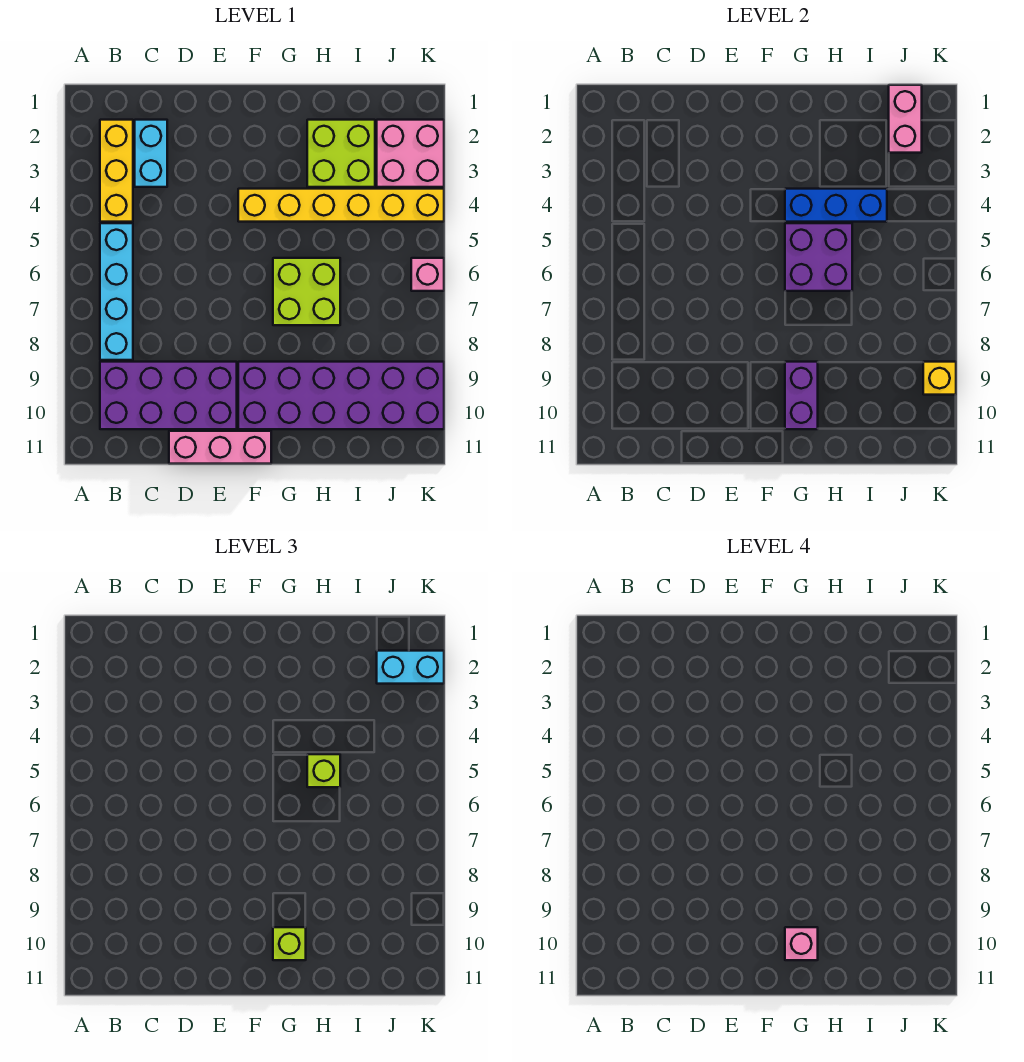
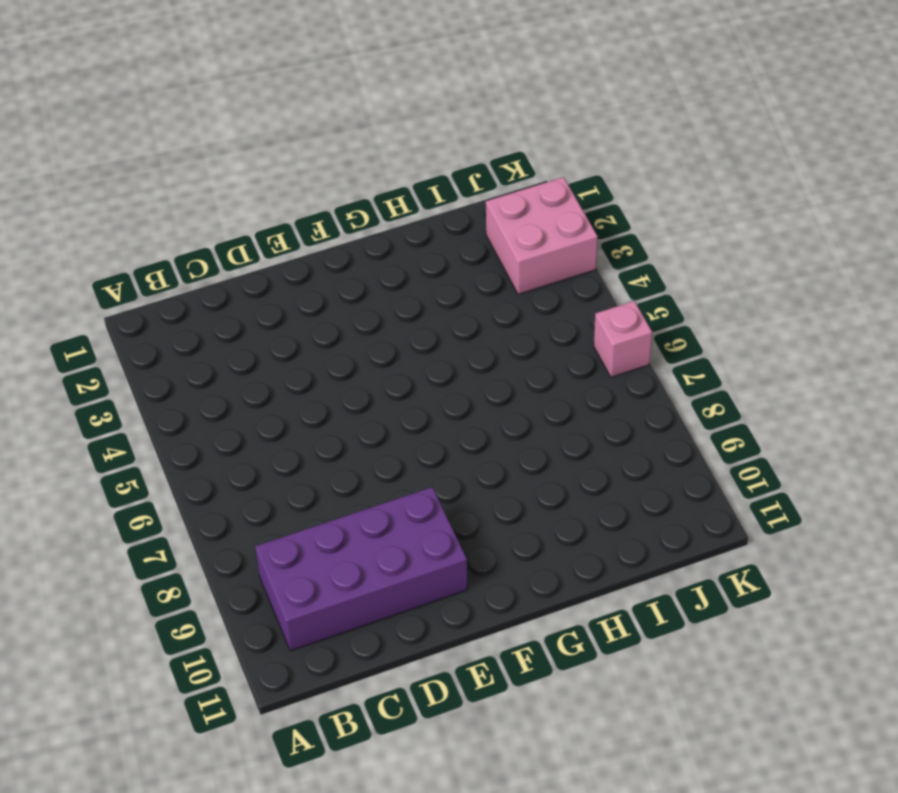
none -> yellow brick B2:B4 level 1
none -> cyan brick B5:B8 level 1
none -> cyan brick C2:C3 level 1

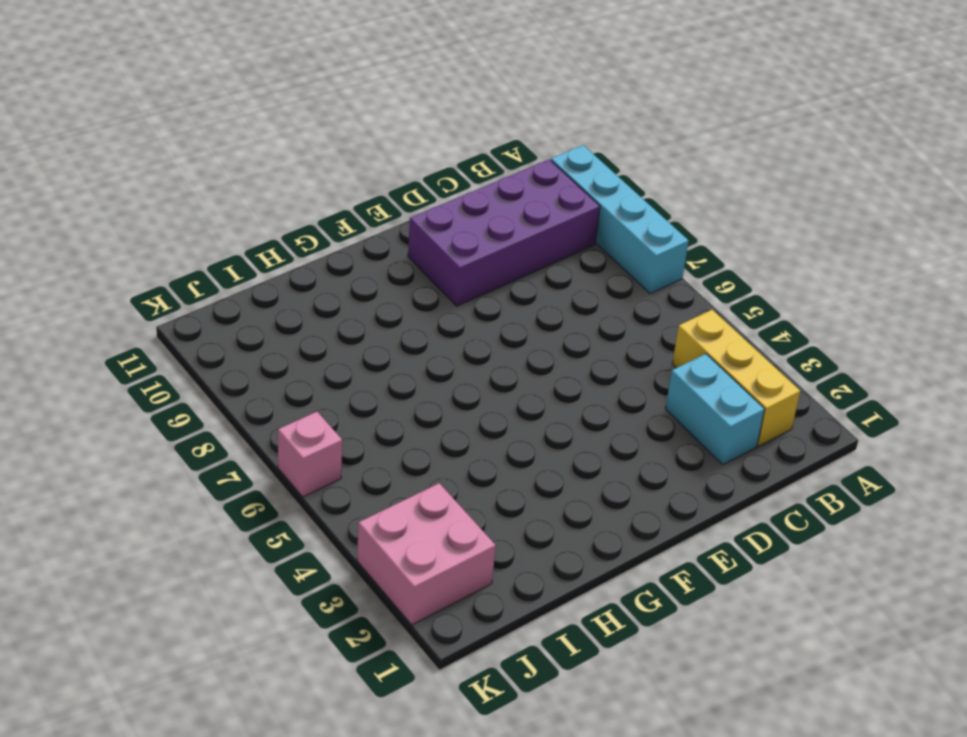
cyan brick A7:A10 level 1 -> cyan brick B5:B8 level 1
none -> pink brick D11:F11 level 1
none -> yellow brick F4:K4 level 1
none -> purple brick F9:K10 level 1

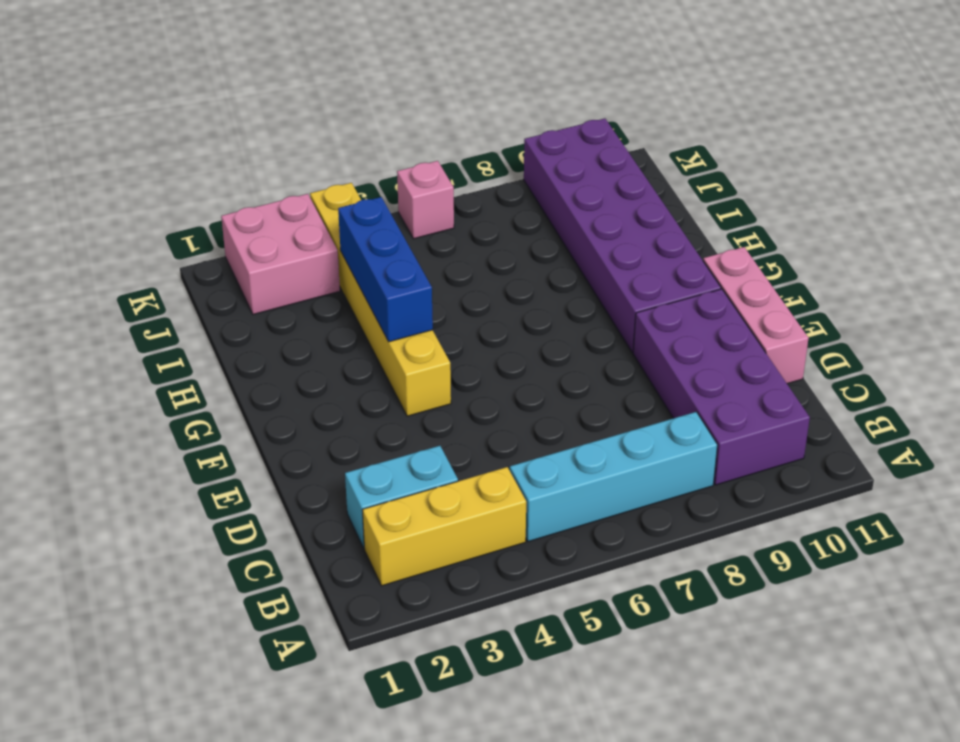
none -> lime brick G6:H7 level 1
none -> lime brick H2:I3 level 1
none -> purple brick G5:H6 level 2

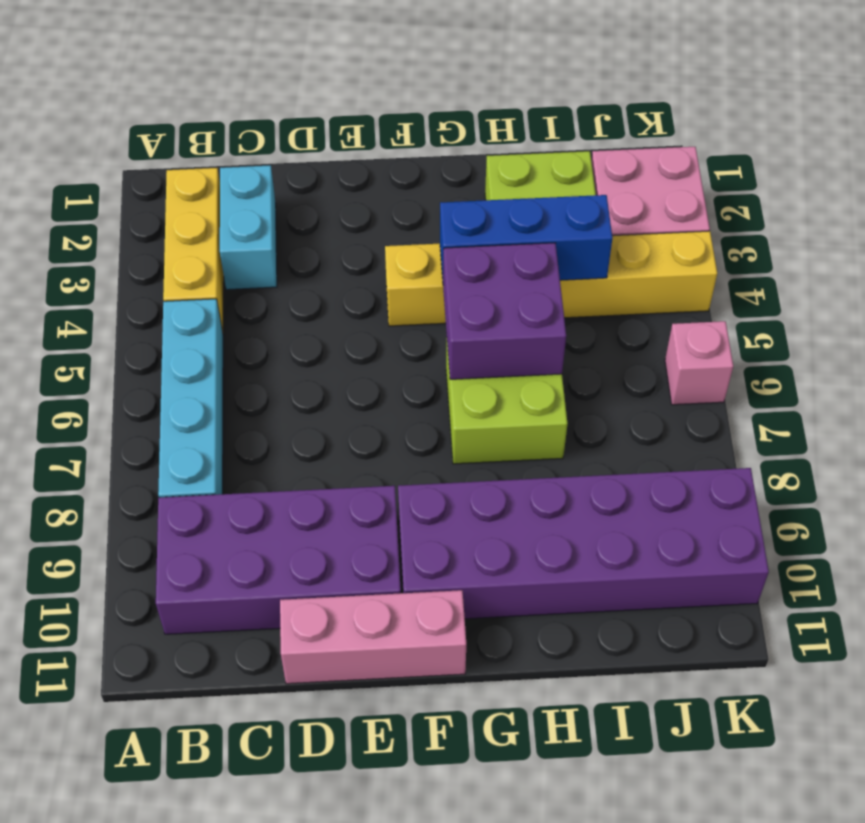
none -> purple brick G9:G10 level 2
none -> pink brick J1:J2 level 2
none -> yellow brick K9 level 2

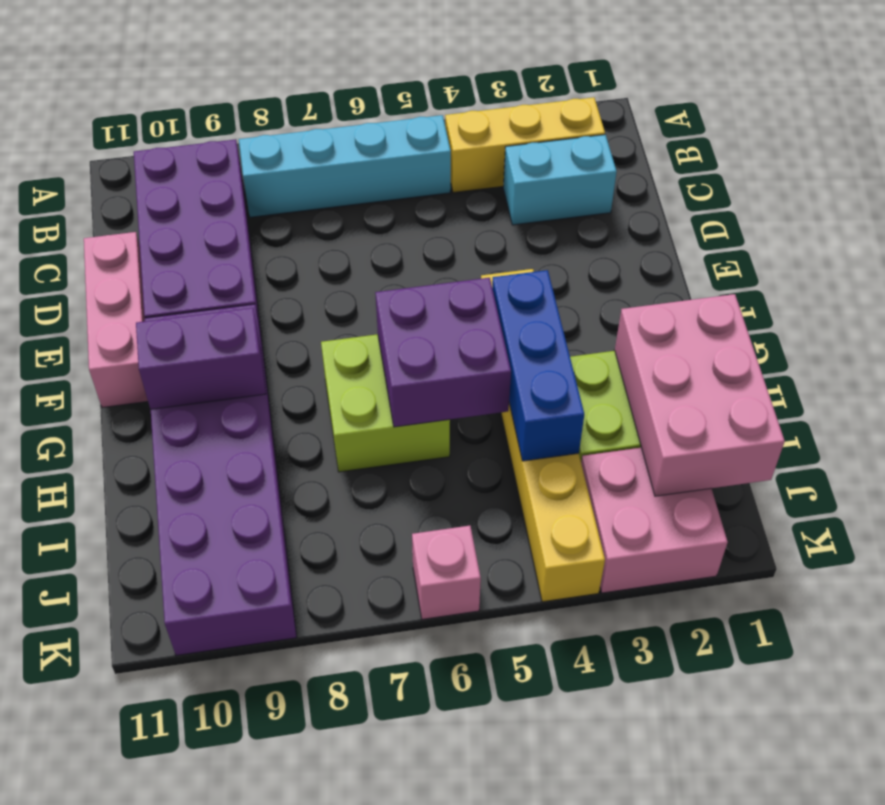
pink brick H1:J2 level 2 -> pink brick J1:J2 level 2
none -> yellow brick K9 level 2
none -> lime brick G10 level 3
none -> lime brick H5 level 3

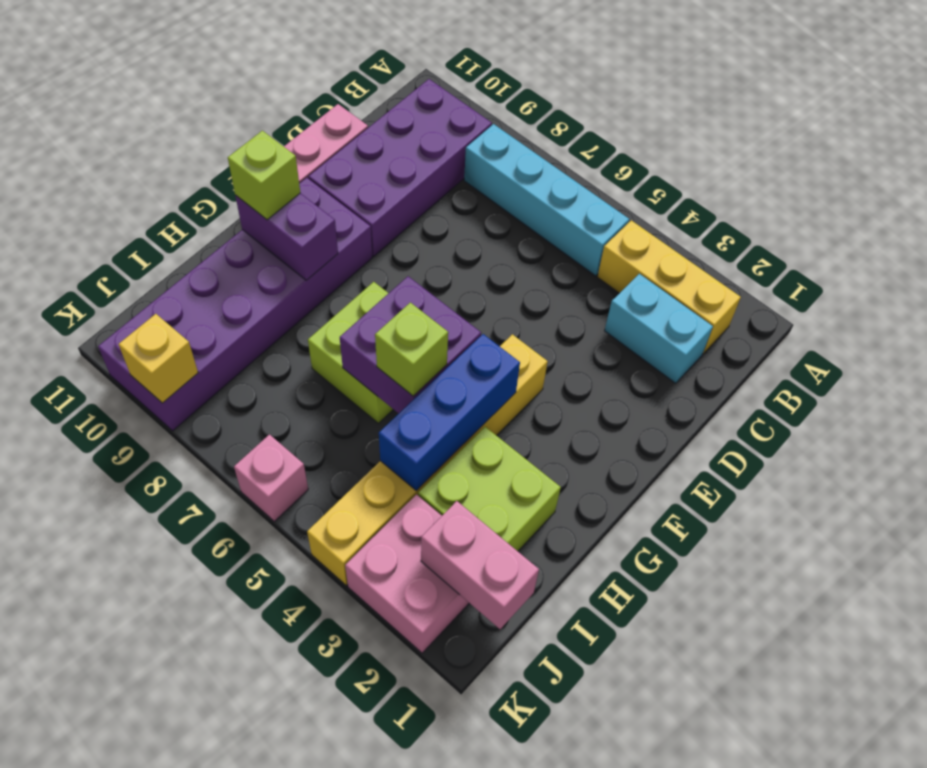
none -> cyan brick J2:K2 level 3
none -> pink brick G10 level 4

